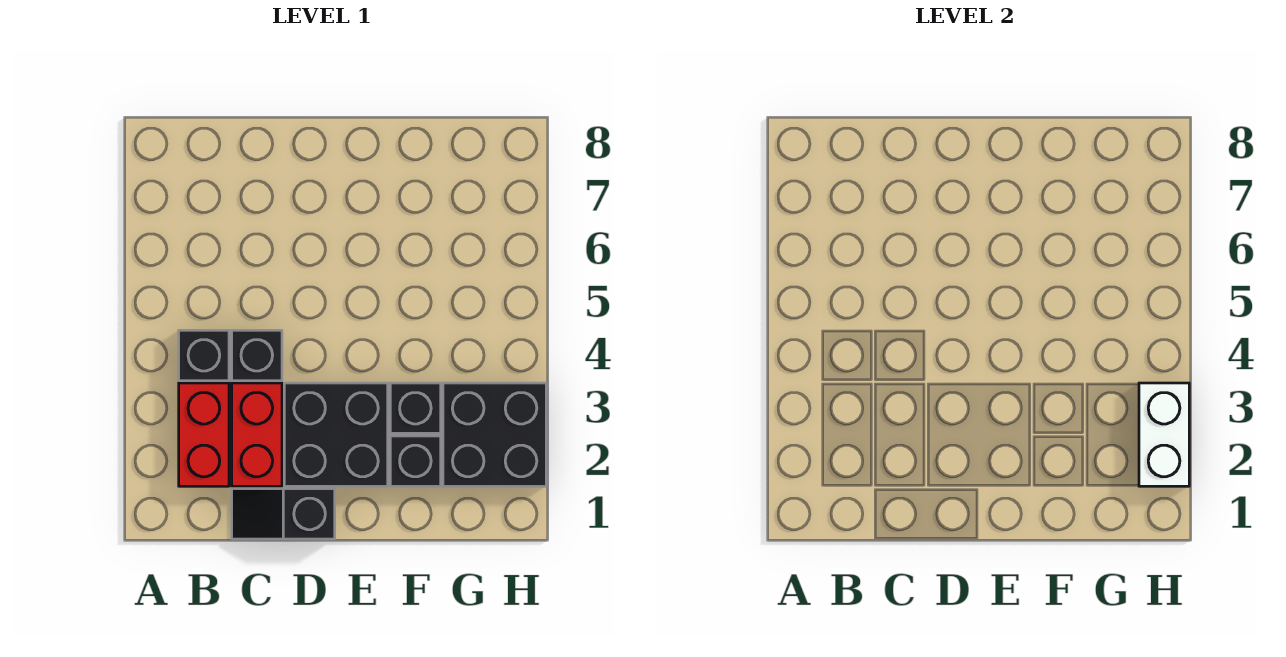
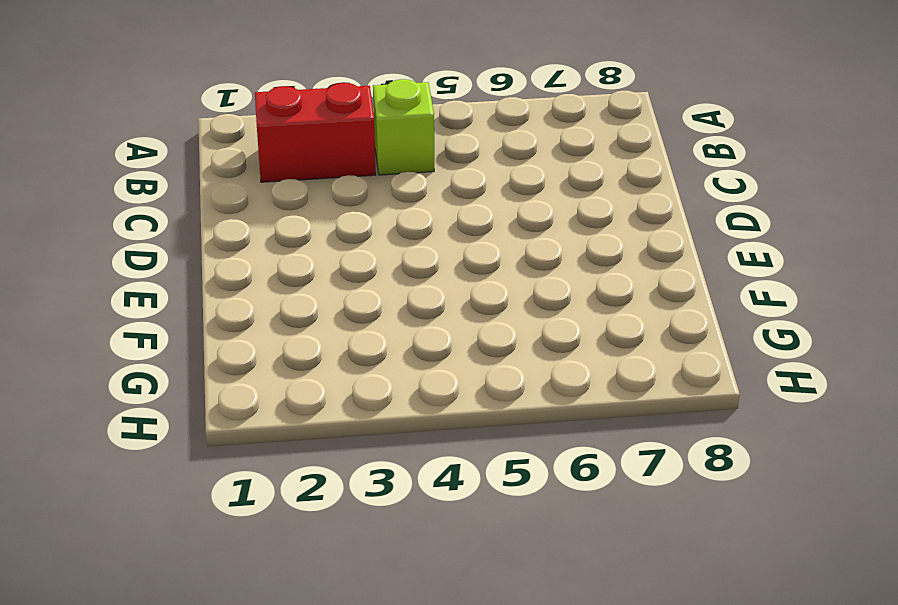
lime brick B4 level 1 -> black brick B4 level 1
none -> black slope C1:D1 level 1 top D
none -> red brick C2:C3 level 1

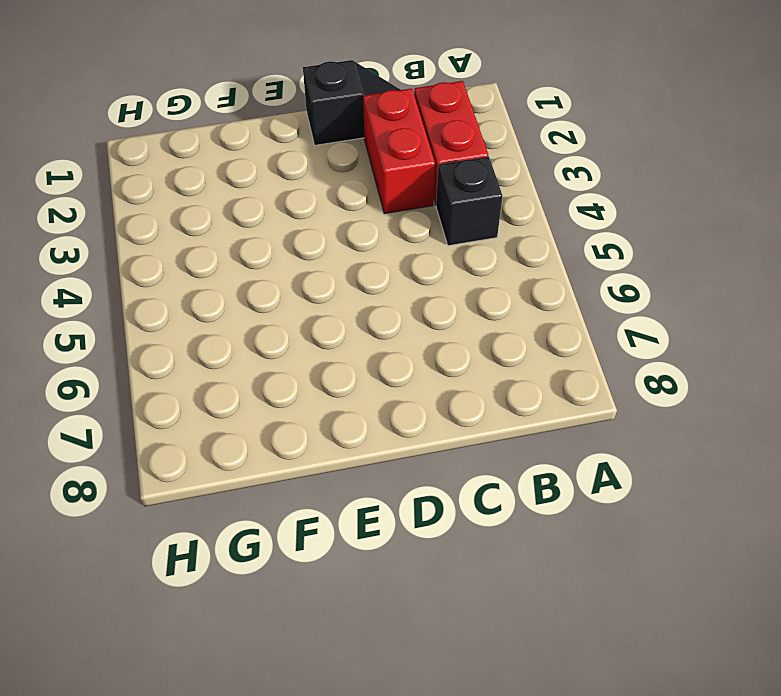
none -> black brick C4 level 1
none -> black brick D2:E3 level 1

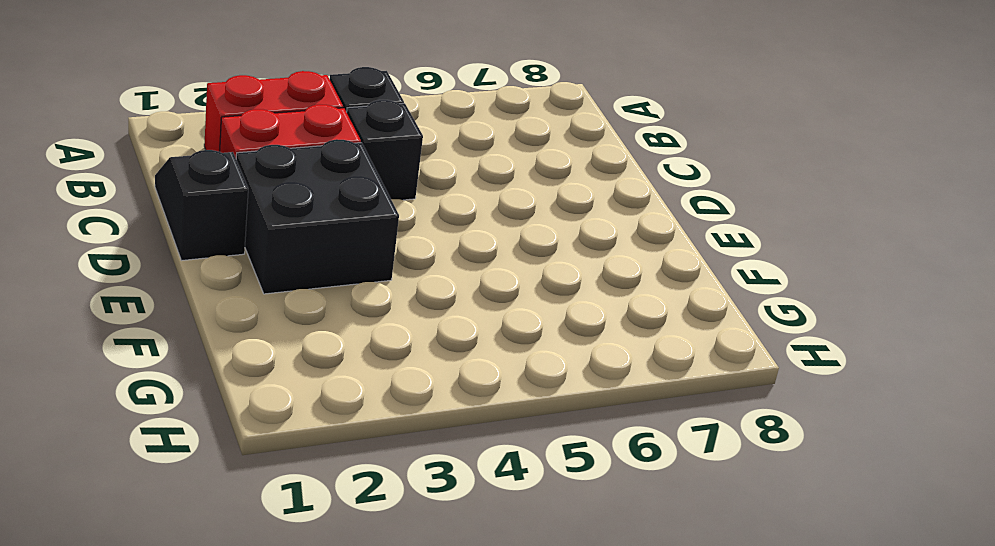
none -> black brick F2 level 1
none -> black brick F3 level 1

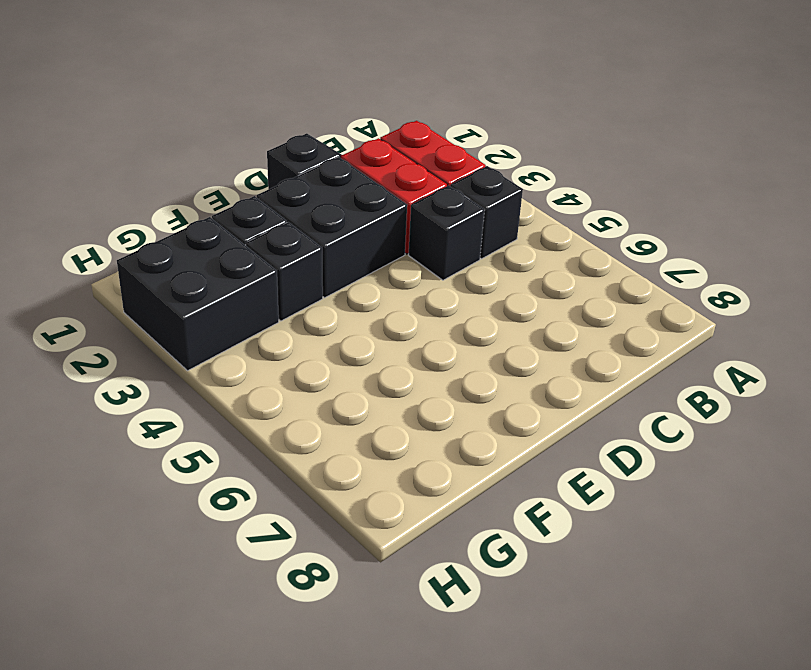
none -> white brick H2:H3 level 2

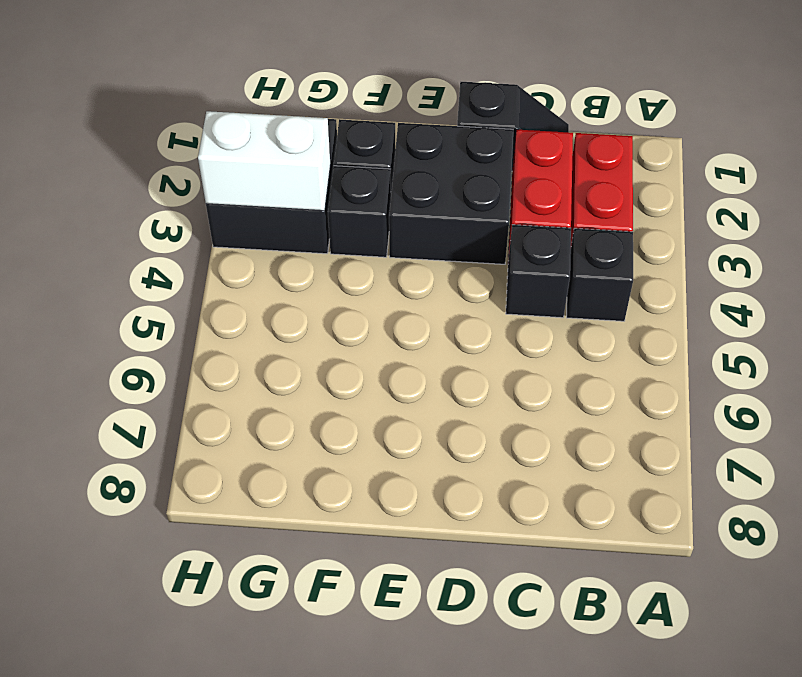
white brick G3:H3 level 2 -> white brick H2:H3 level 2

